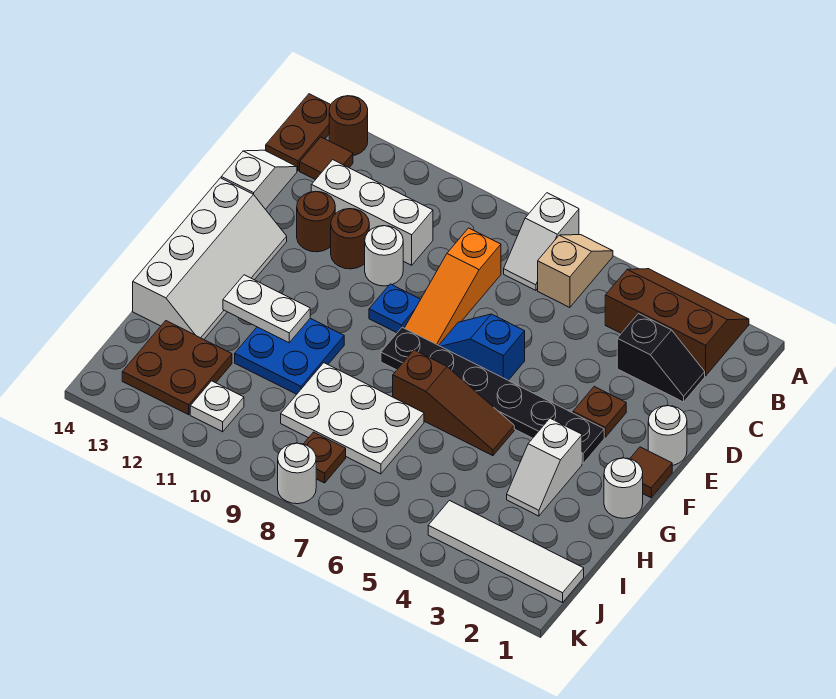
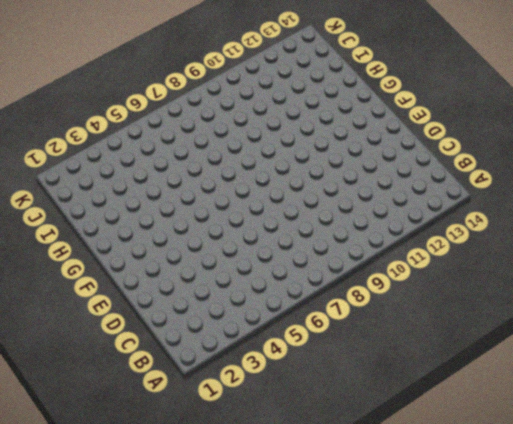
none -> brown slope A2:B4 level 1 top B
none -> tan slope A6:B6 level 1 top B
none -> white slope A7:B7 level 1 top A
none -> brown round brick A13 level 1

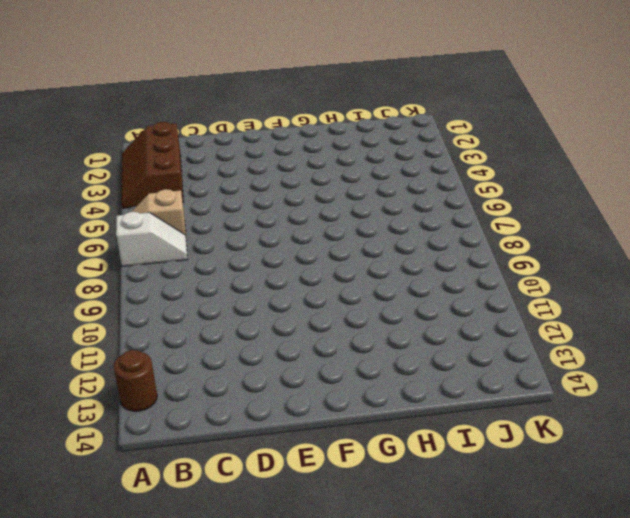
none -> brown plate A14:B14 level 1
none -> brown tile B13 level 1
none -> black slope C2:C3 level 1 top 3
none -> orange slope C8:E8 level 1 top C

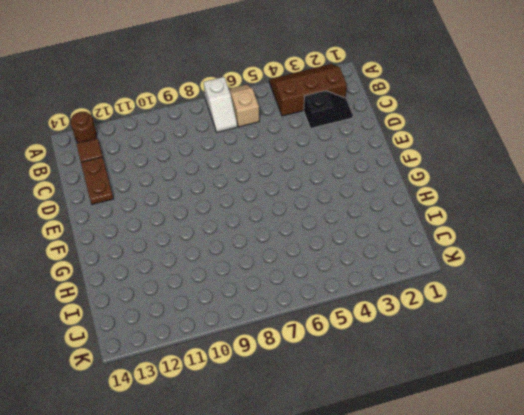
brown plate C13:D13 level 1 -> brown plate A14:B14 level 1
none -> orange slope C8:E8 level 1 top C
none -> white brick C10:C12 level 1
none -> white slope C14:D14 level 1 top D
none -> white round brick D10 level 1

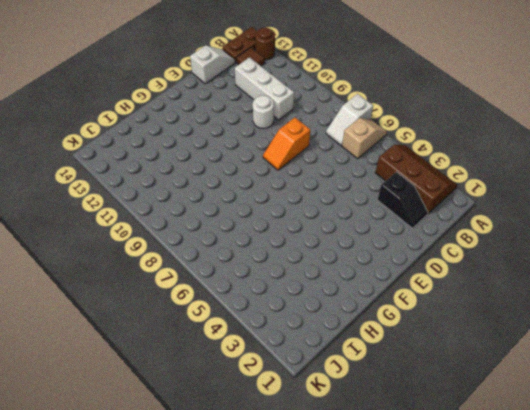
orange slope D8:E8 level 1 top D -> orange slope C8:E8 level 1 top C
none -> brown round brick D11 level 1
none -> brown round brick D12 level 1
none -> white round brick E1 level 1
none -> brown plate E3 level 1

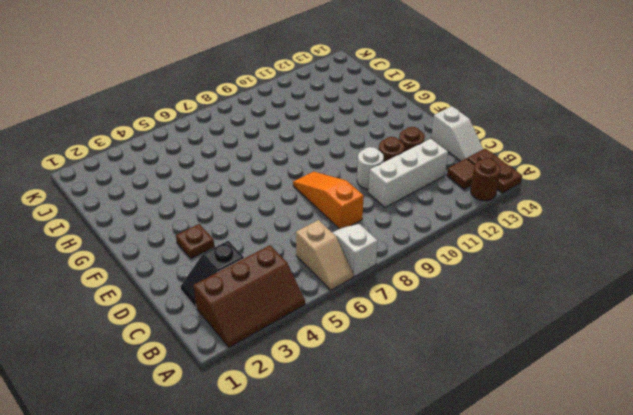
none -> white round brick E1 level 1
none -> blue slope E6:E7 level 1 top 6
none -> blue plate E9 level 1
none -> white slope E13:H14 level 1 top 14

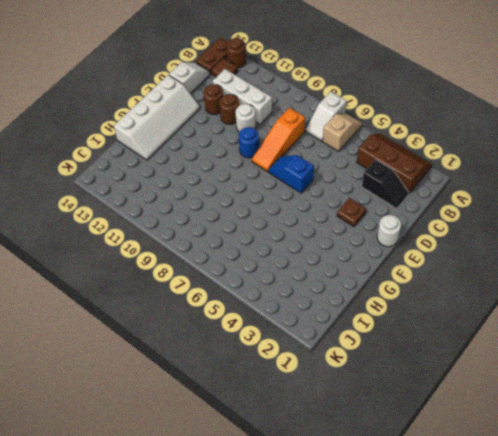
blue round brick E9 level 1 -> blue plate E9 level 1
none -> brown tile F1 level 1
none -> black plate F3:F8 level 1
none -> white round brick G1 level 1
none -> white slope G3:H3 level 1 top G

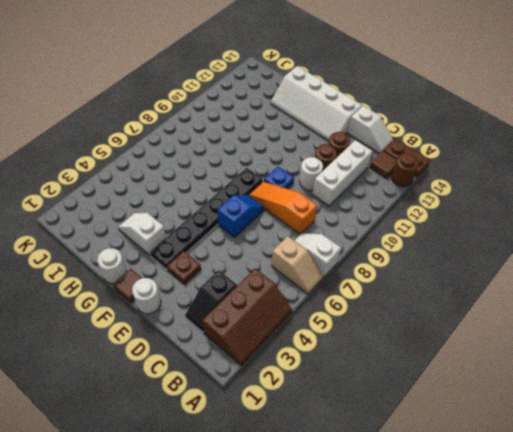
none -> brown slope G5:G7 level 1 top 7
none -> blue plate G10:H11 level 1
none -> white plate H7:I9 level 1
none -> brown plate I12:J13 level 1

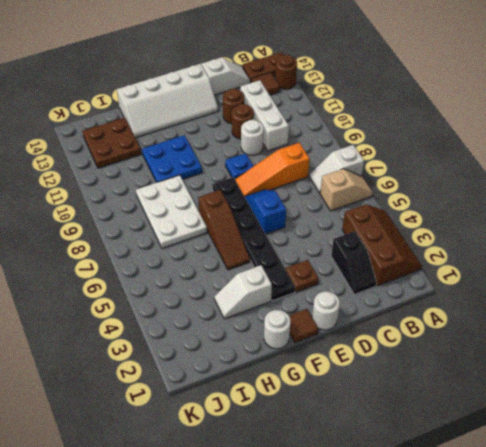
none -> white tile J1:J4 level 1
none -> brown plate J8 level 1
none -> white plate J11 level 1
none -> white round brick K8 level 1

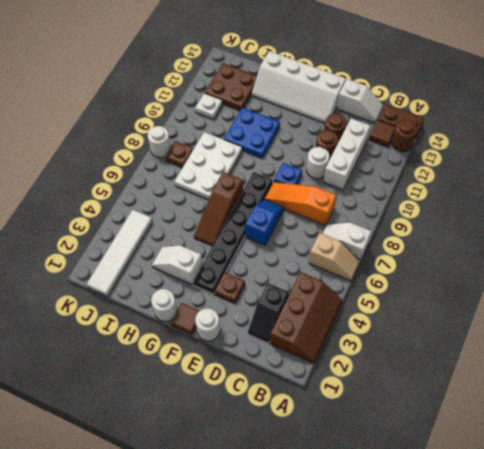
none -> white plate G11:G12 level 2

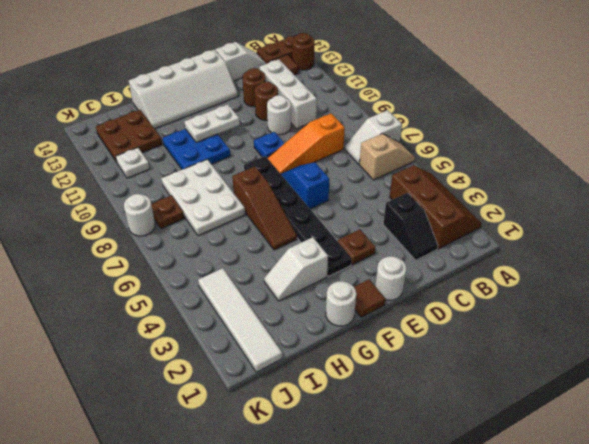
white plate F11:G11 level 2 -> white plate G11:G12 level 2

